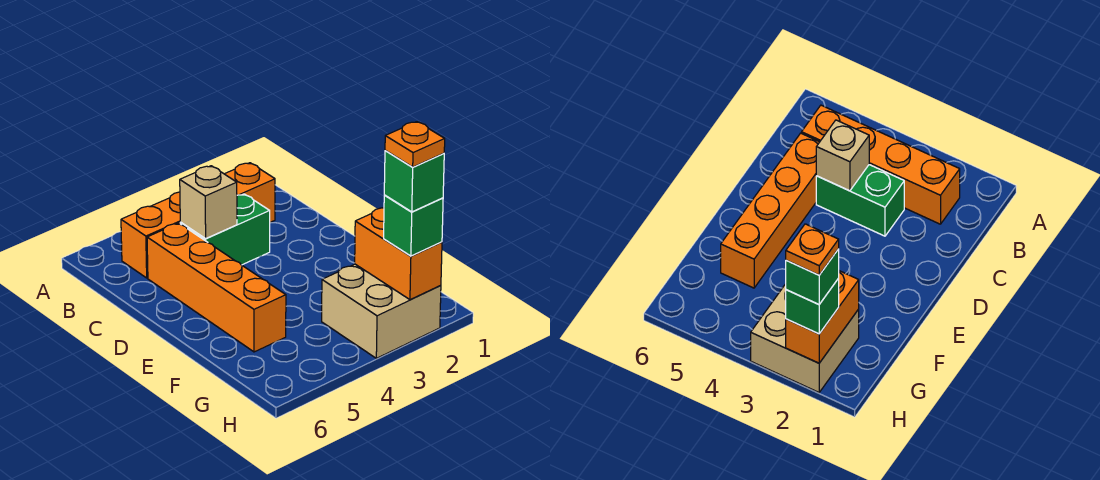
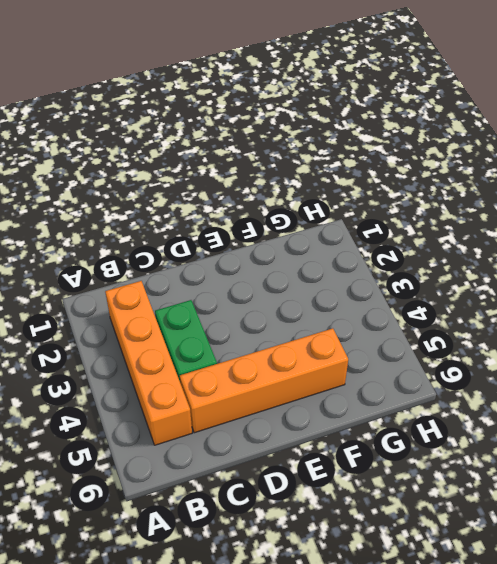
none -> tan brick G2:H3 level 1
none -> tan brick C4 level 2

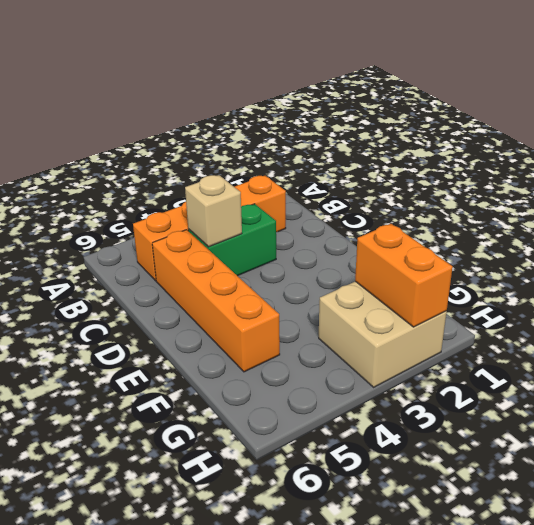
none -> green brick H2 level 3
none -> green brick H2 level 4

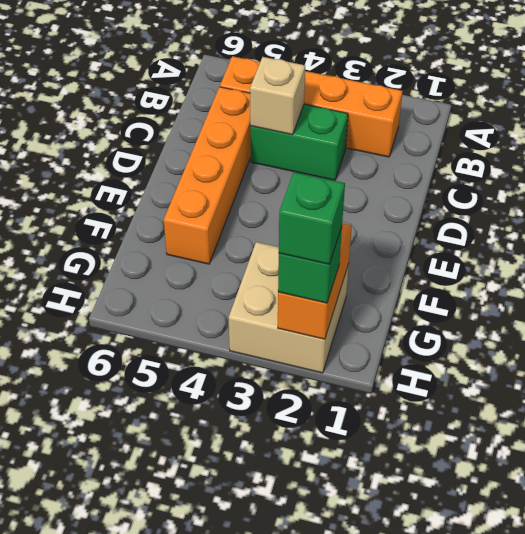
none -> orange plate H2 level 5

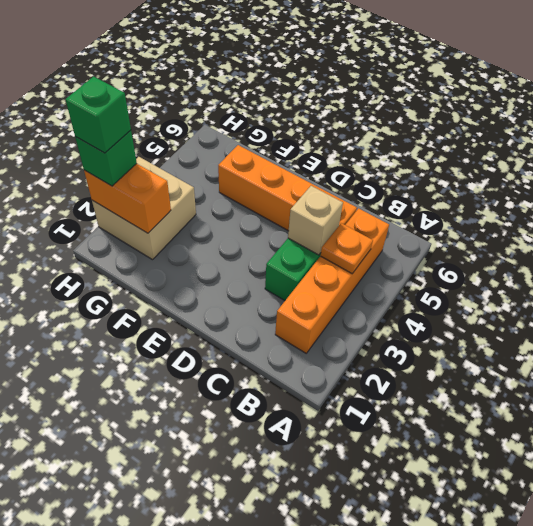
orange plate B4 level 2 -> orange plate H2 level 5

